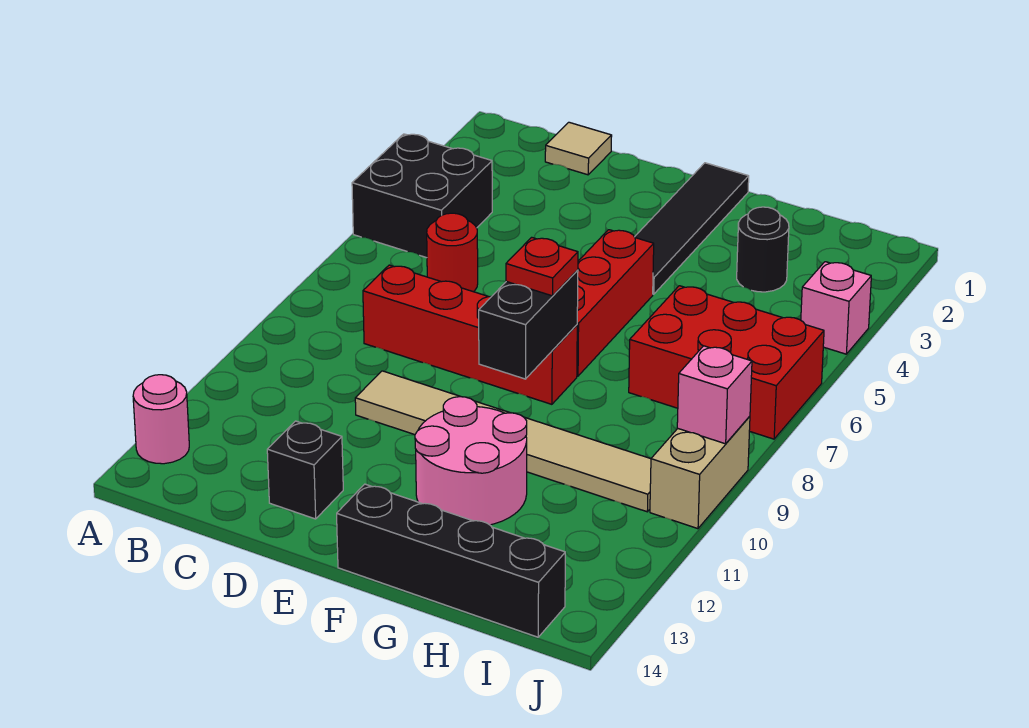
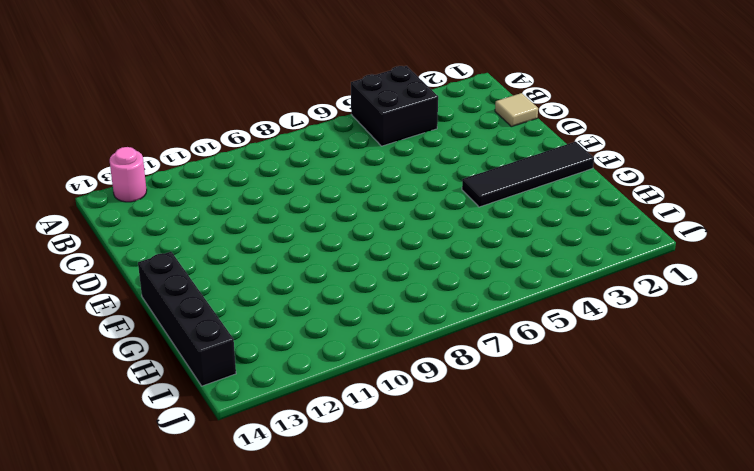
none -> red round brick C6 level 1
none -> red brick C8:F8 level 1
none -> tan tile D10:I10 level 1

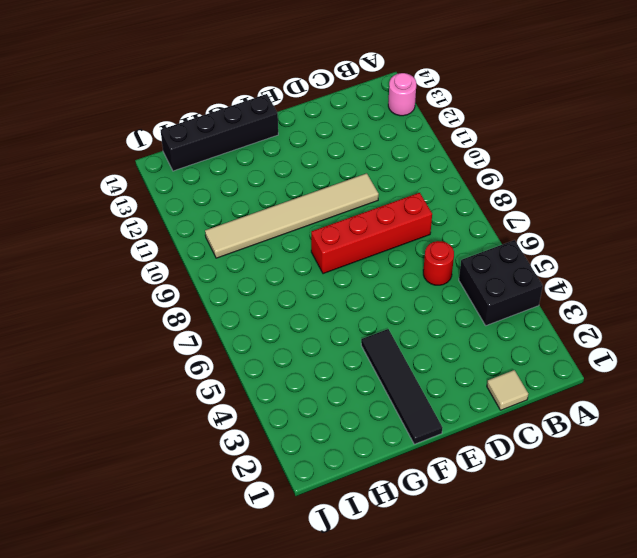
none -> black brick D13 level 1
none -> red brick F5:F7 level 1
none -> pink round brick F11:G12 level 1

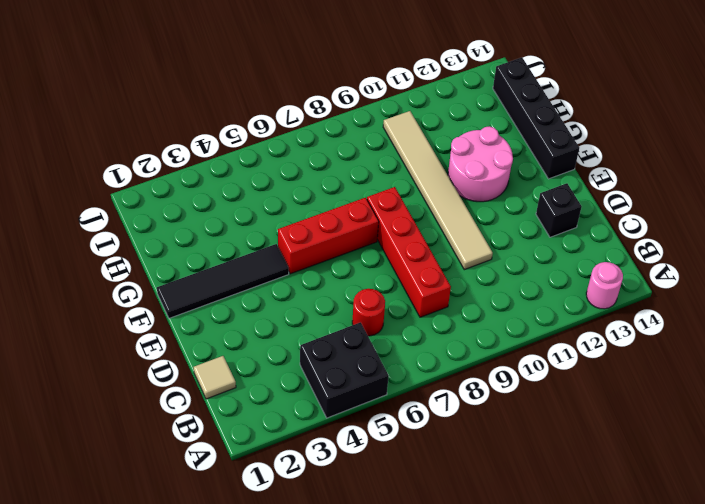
none -> black round brick H3 level 1
none -> red brick H6:J7 level 1
none -> pink brick J4 level 1

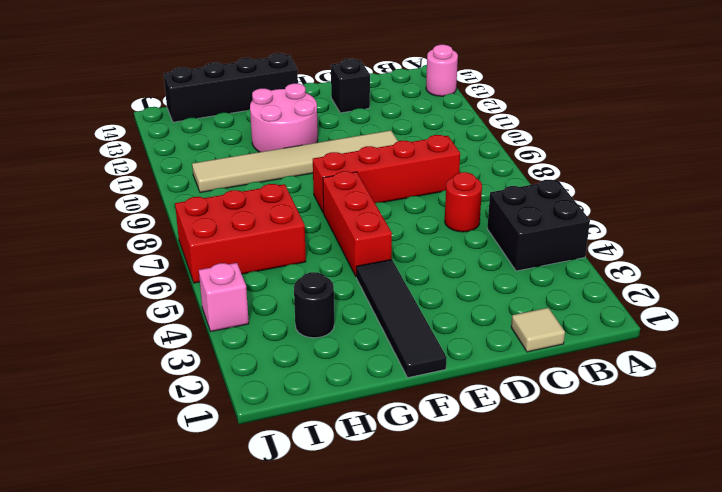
none -> tan brick J9:J10 level 1
none -> black brick F8:F9 level 2
none -> pink brick J9 level 2

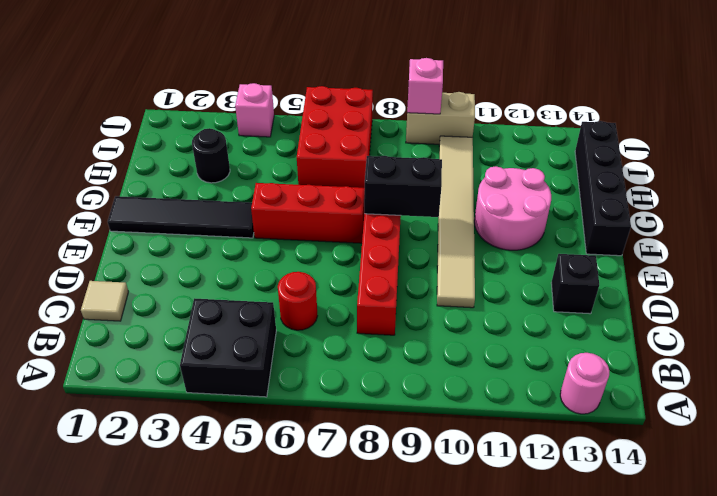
none -> red plate F8 level 3

